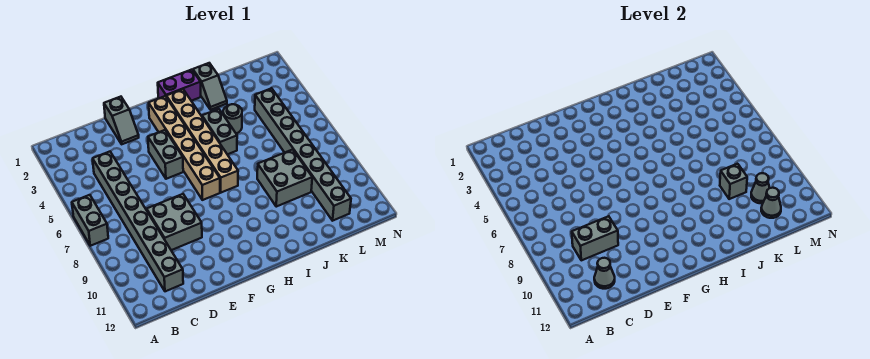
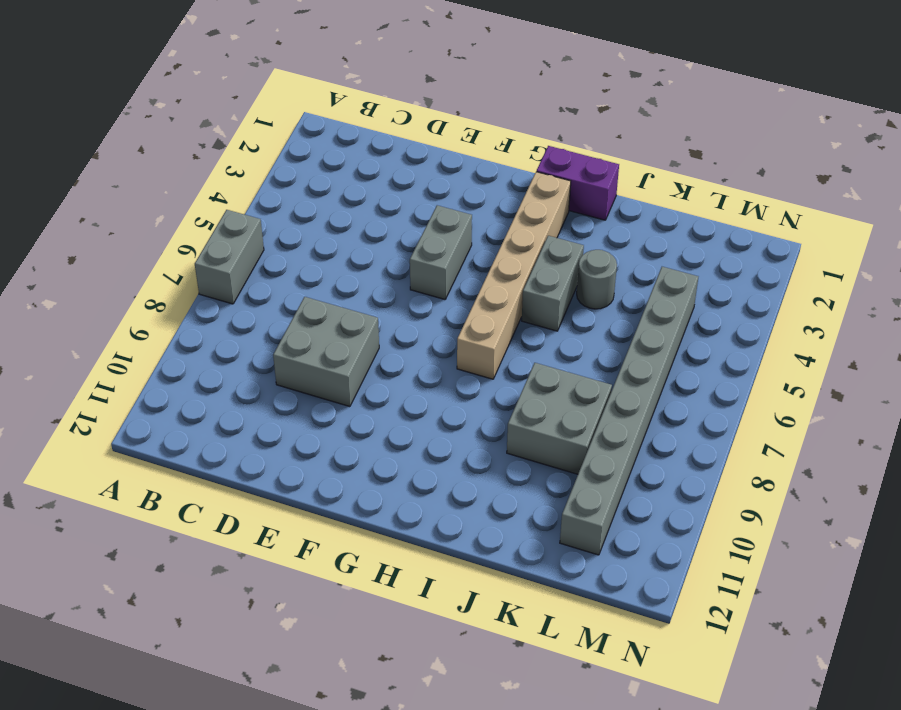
none -> grey brick C4:C11 level 1
none -> grey slope E1:E2 level 1 top 1
none -> tan brick G2:G7 level 1

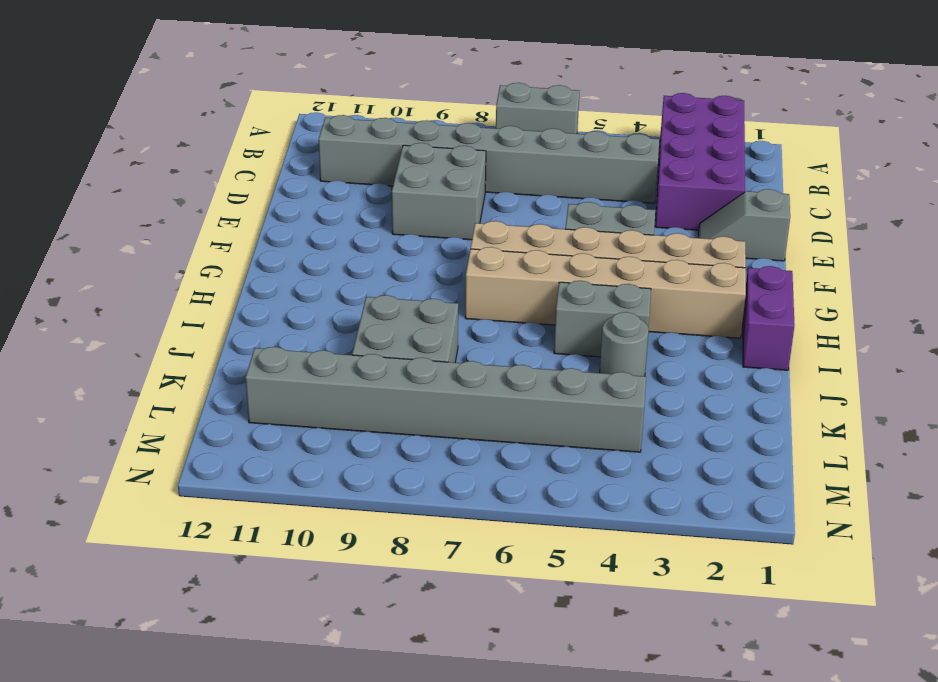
purple brick A2:D3 level 1 -> none
none -> grey slope J1:J2 level 1 top 1
none -> grey brick C9:D9 level 2
none -> grey cone C11 level 2

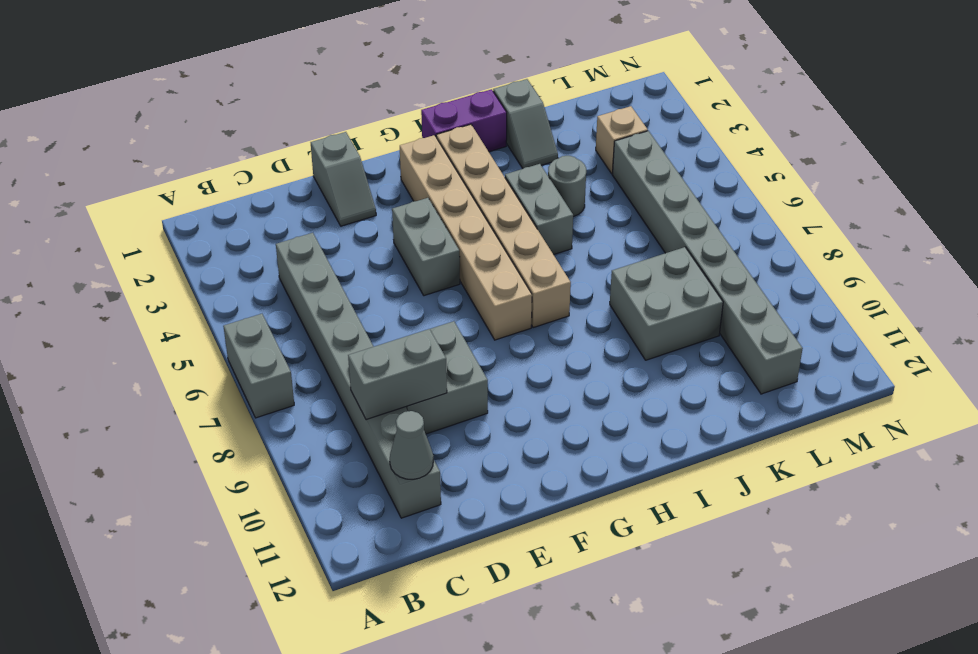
tan brick L3 level 1 -> none
none -> grey brick K9 level 2
none -> grey cone L10 level 2
none -> grey cone L11 level 2

